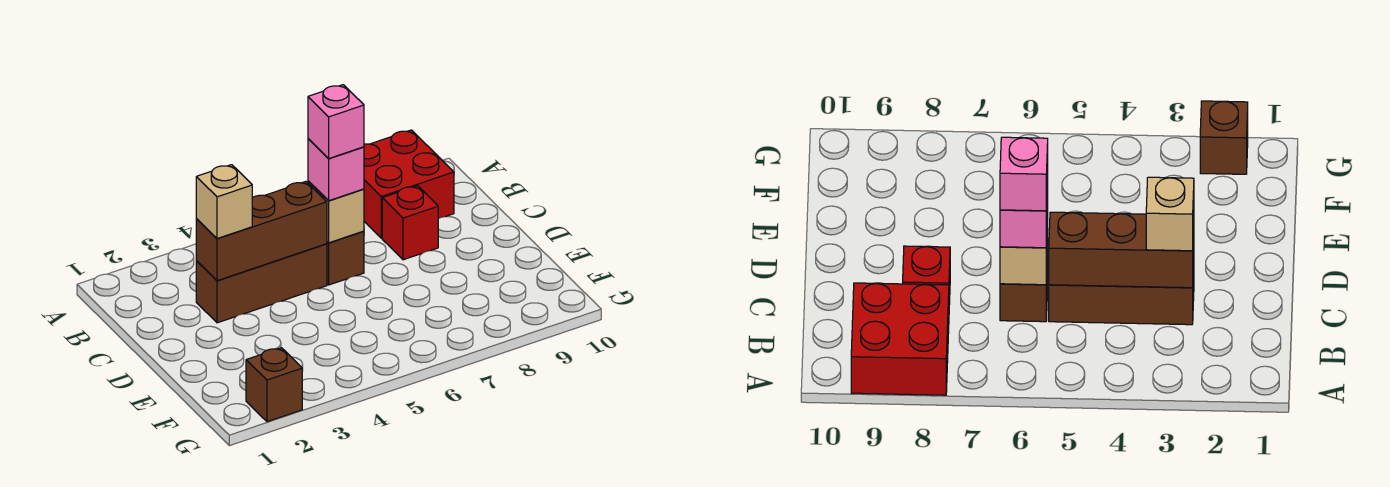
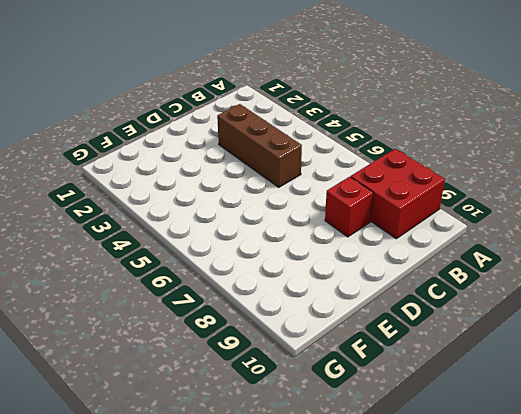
none -> brown brick C6 level 1
none -> brown brick G2 level 1

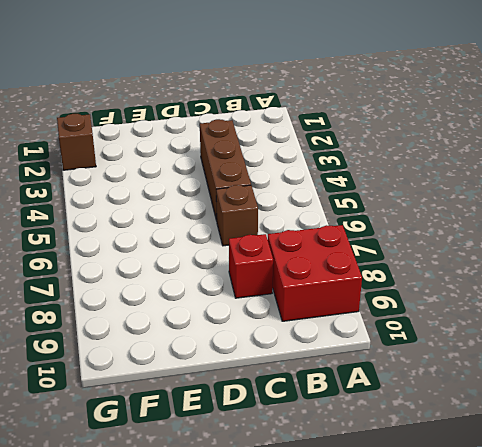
none -> brown brick C3:C5 level 2
none -> tan brick C6 level 2

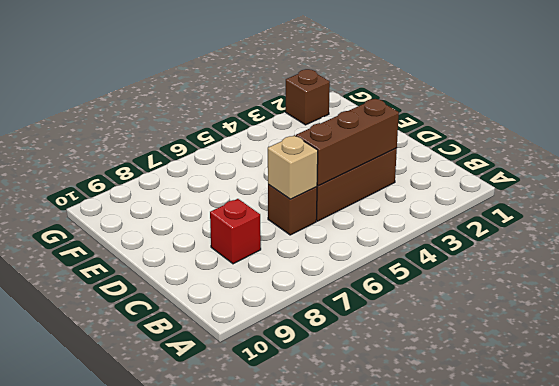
none -> red brick A8:B9 level 1
none -> tan brick C3 level 3

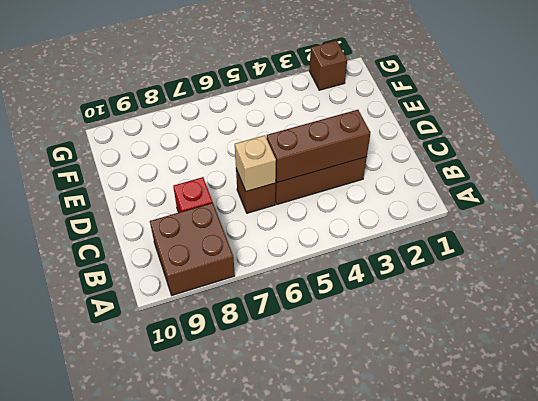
brown brick A8:B9 level 1 -> red brick A8:B9 level 1
none -> tan brick C3 level 3
none -> pink brick C6 level 3

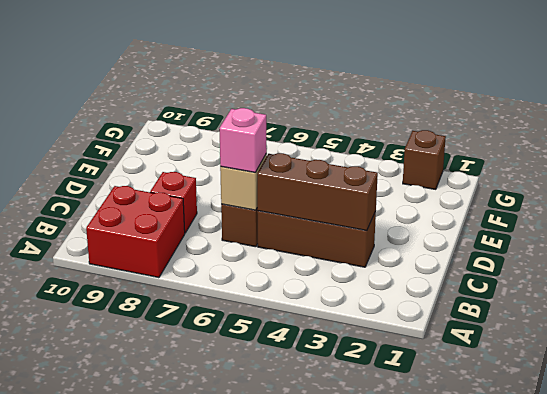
none -> tan brick C3 level 3
none -> pink brick C6 level 4

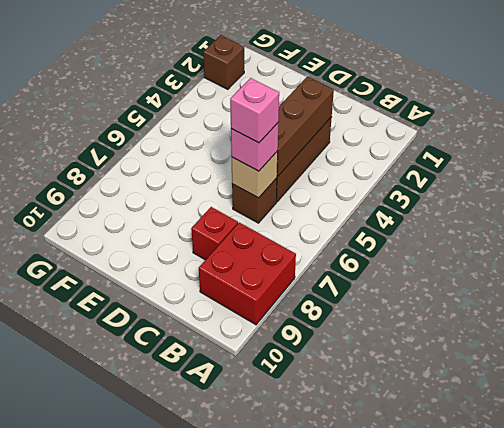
none -> tan brick C3 level 3

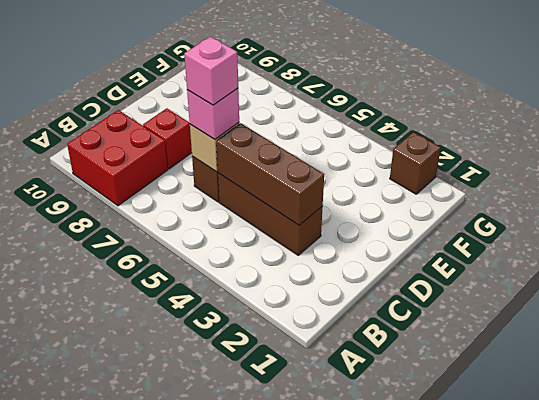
none -> tan brick C3 level 3

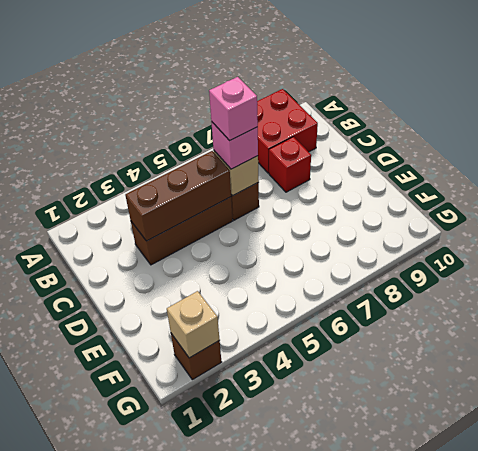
tan brick G2 level 2 -> tan brick C3 level 3

